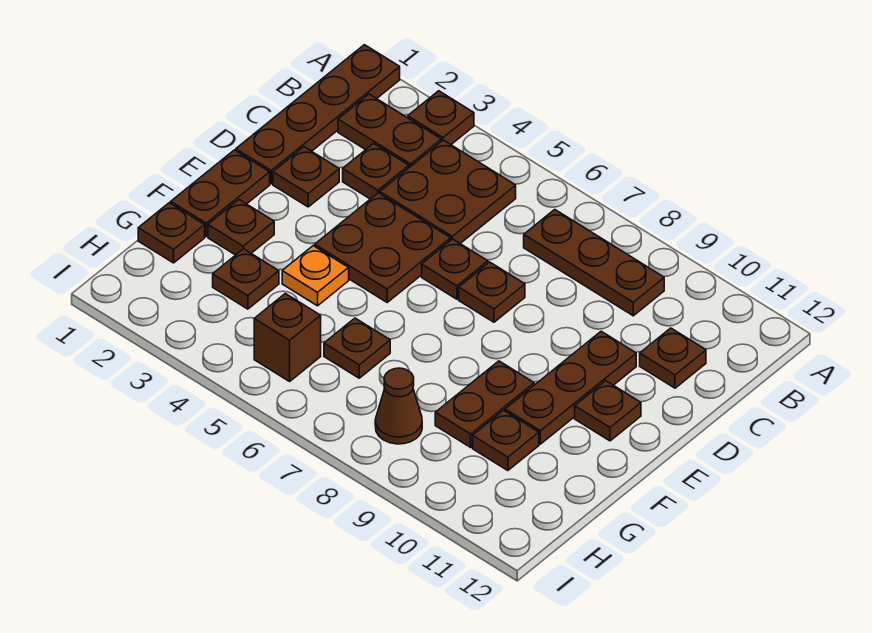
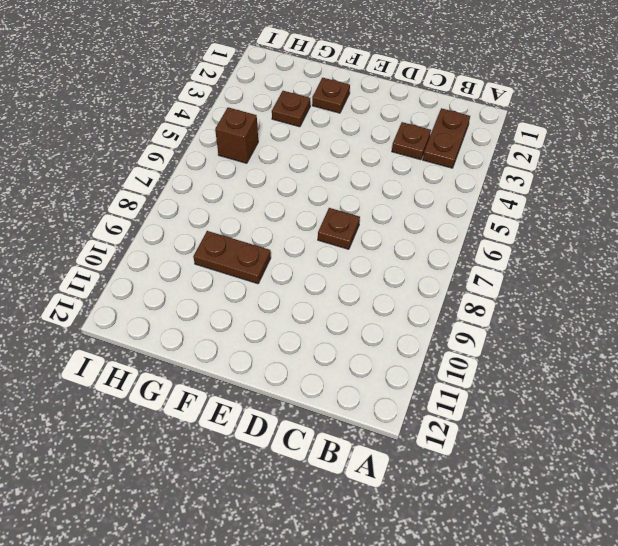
none -> brown plate A1:D1 level 1
none -> brown plate A3 level 1
none -> brown plate B4:C5 level 1

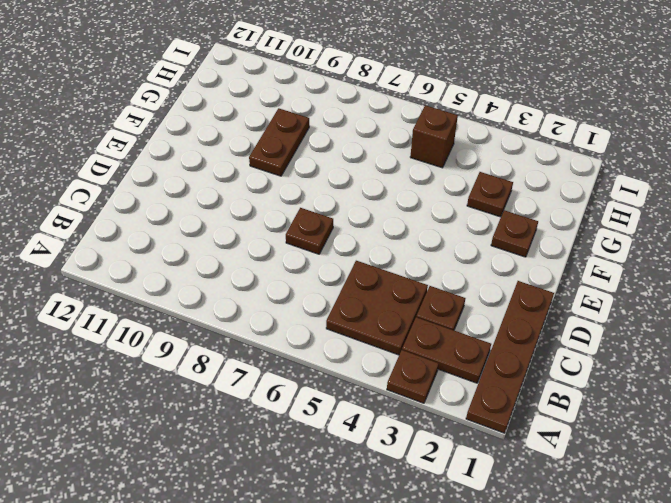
none -> brown plate B7:B9 level 1
none -> brown plate C11 level 1
none -> brown plate D2 level 1

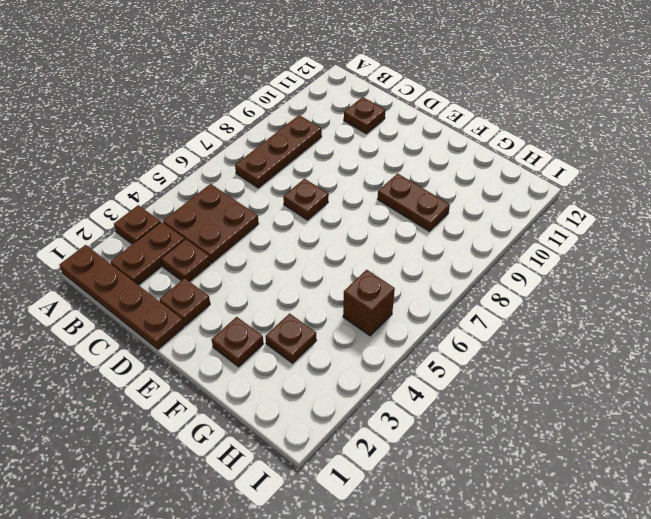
none -> brown plate D4:E5 level 1
none -> brown plate D6 level 1
none -> brown plate D10:F10 level 1

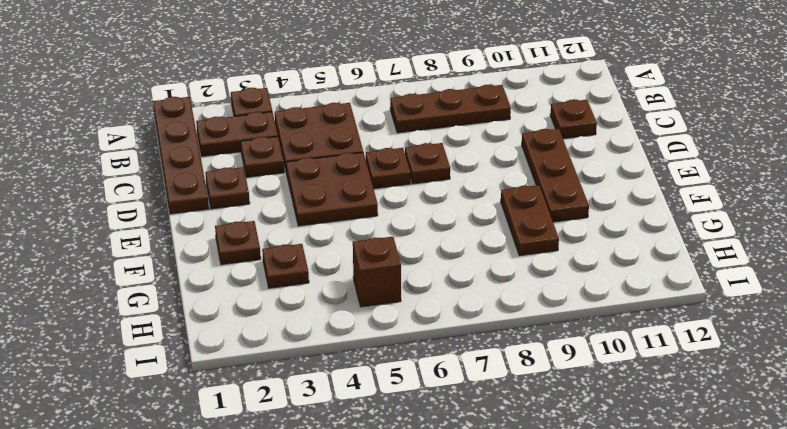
none -> brown plate E1:F1 level 1
none -> brown plate E11 level 1
none -> orange plate F4 level 1

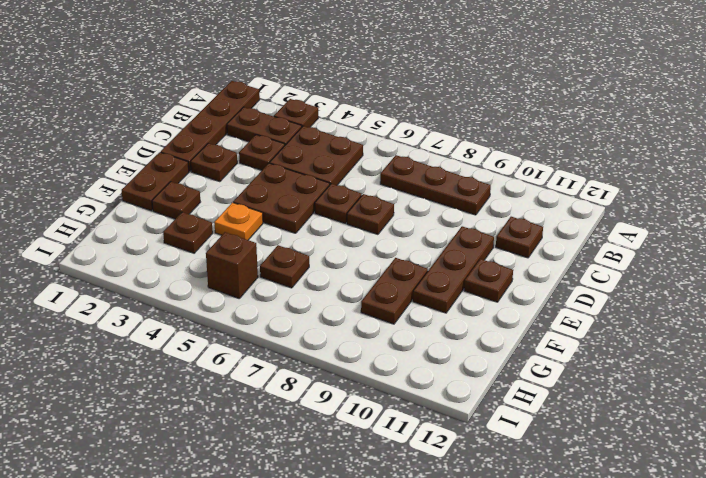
none -> brown plate G1 level 1
none -> brown plate G10 level 1
none -> brown cone H8 level 1

